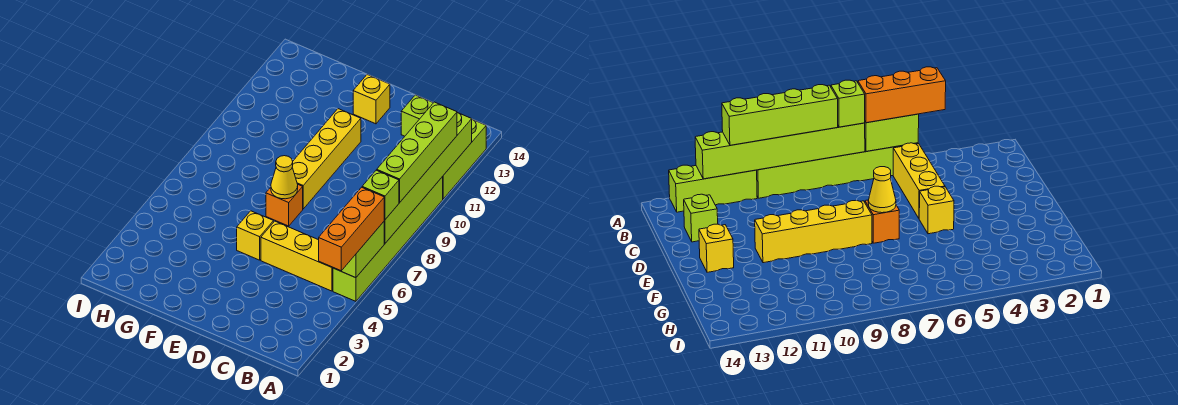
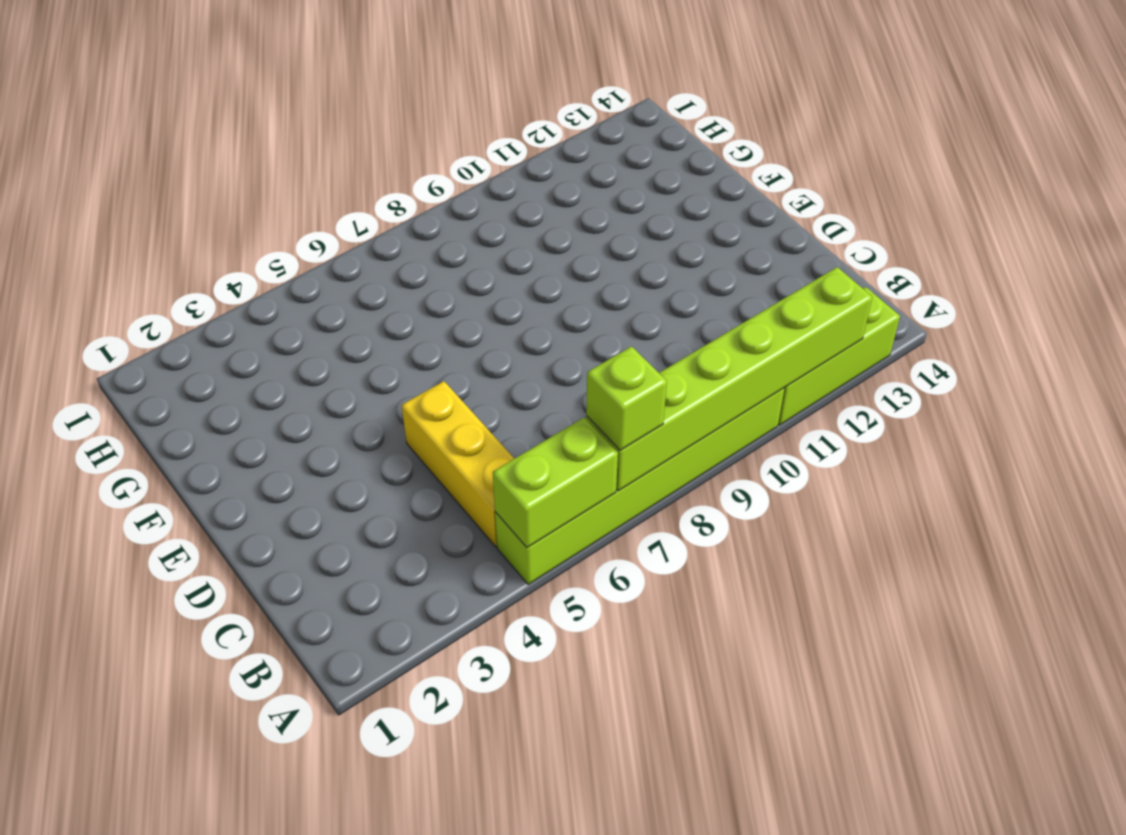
none -> lime brick C13 level 1
none -> yellow brick E5 level 1
none -> orange brick E7 level 1

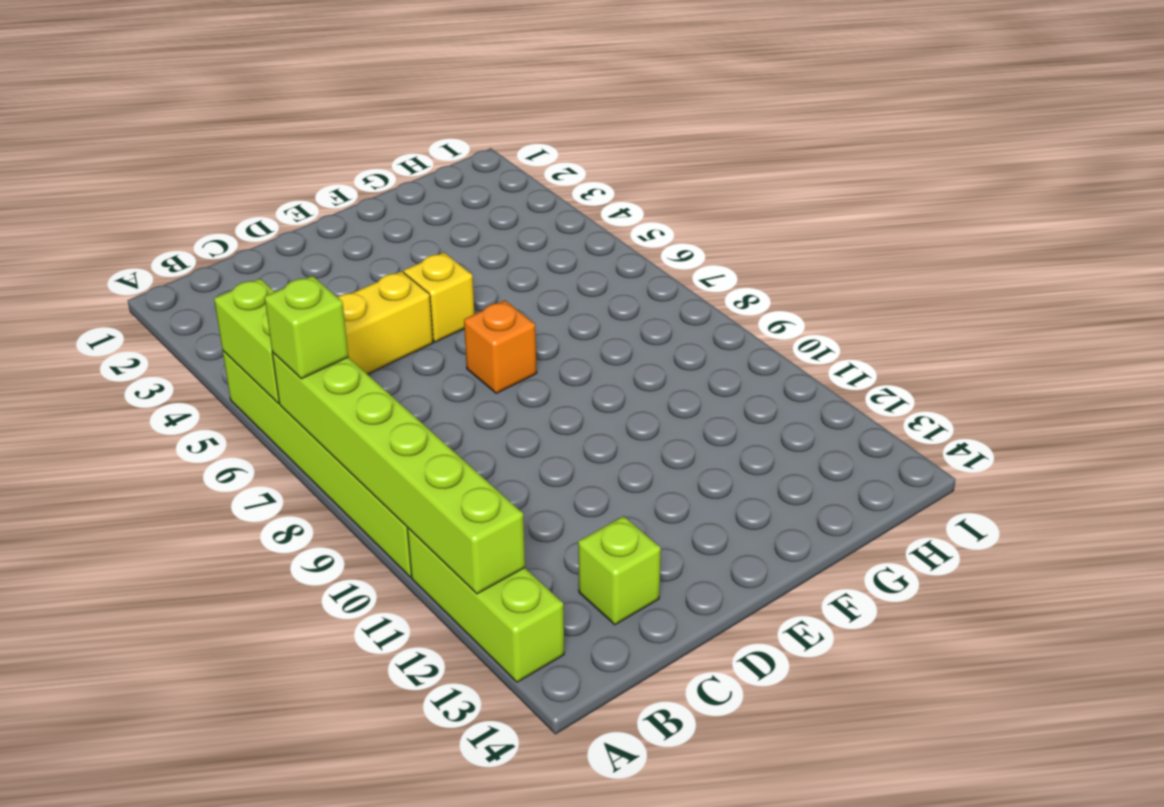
none -> yellow brick E8:E11 level 1
none -> yellow brick E13 level 1
none -> yellow cone E7 level 2

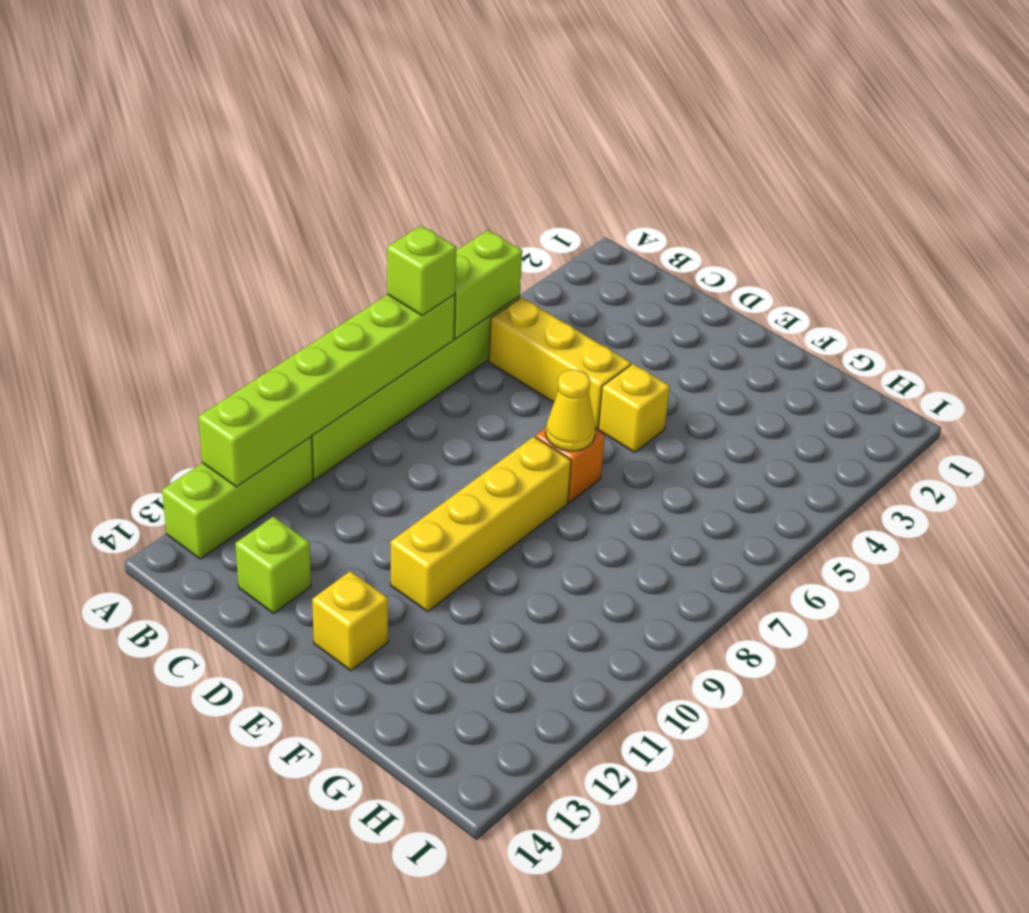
none -> orange brick A4:A6 level 3
none -> lime brick A8:A11 level 3

